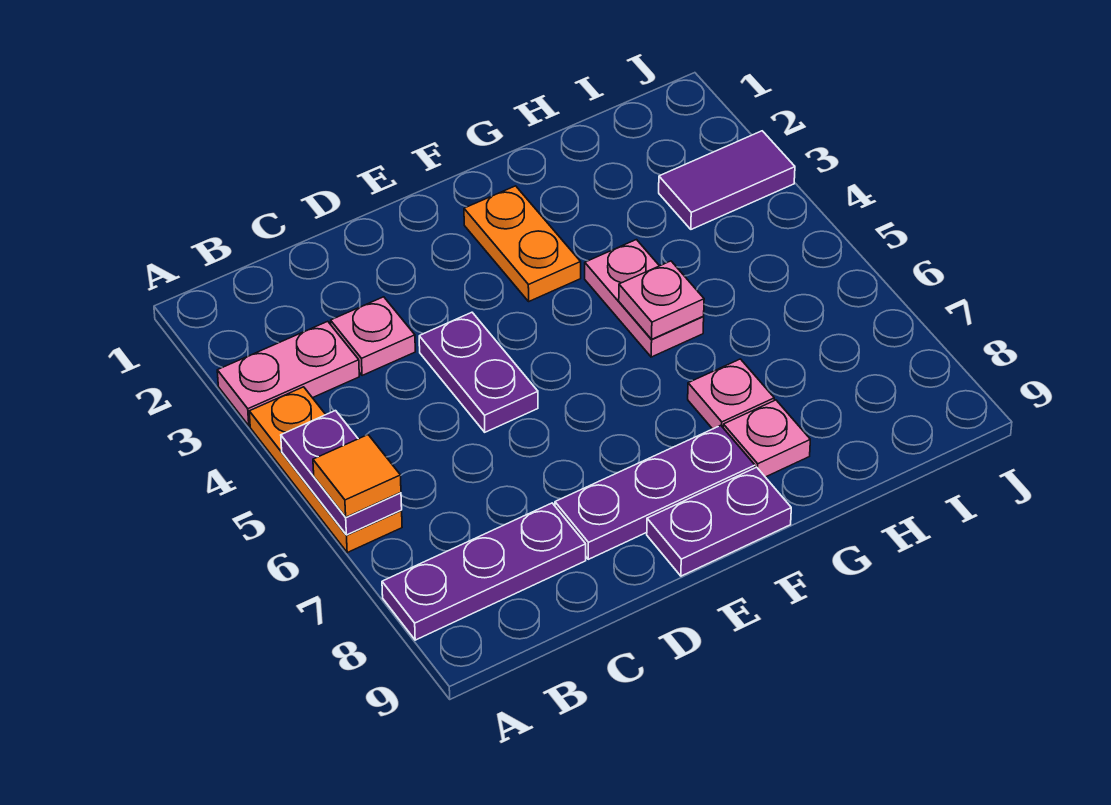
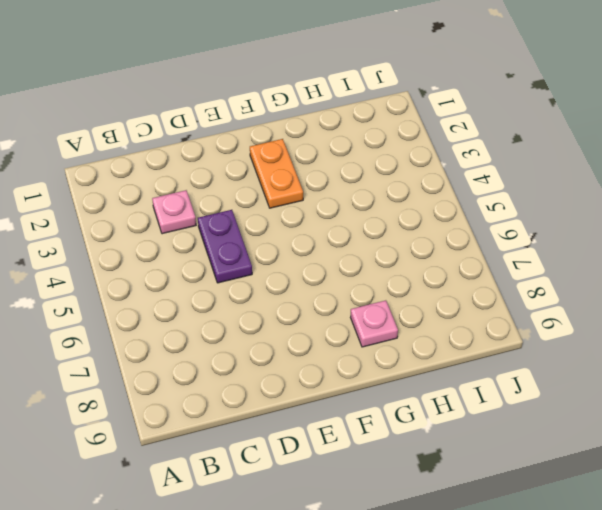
none -> pink plate A3:B3 level 1
none -> orange plate A4:A6 level 1
none -> purple plate A8:C8 level 1

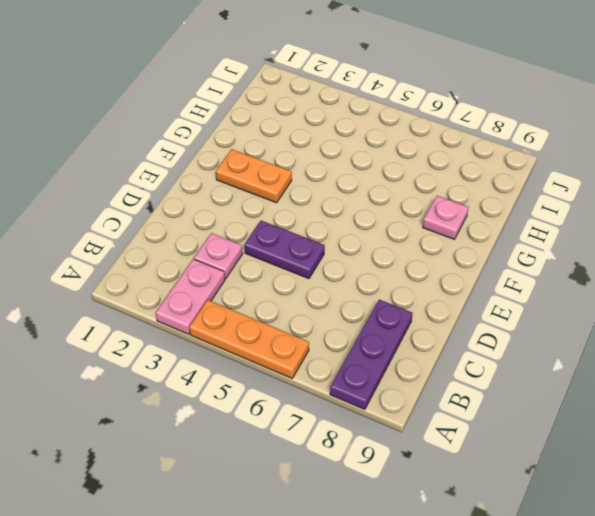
none -> purple plate D8:F8 level 1
none -> purple plate E9:F9 level 1
none -> pink plate G4:G5 level 1

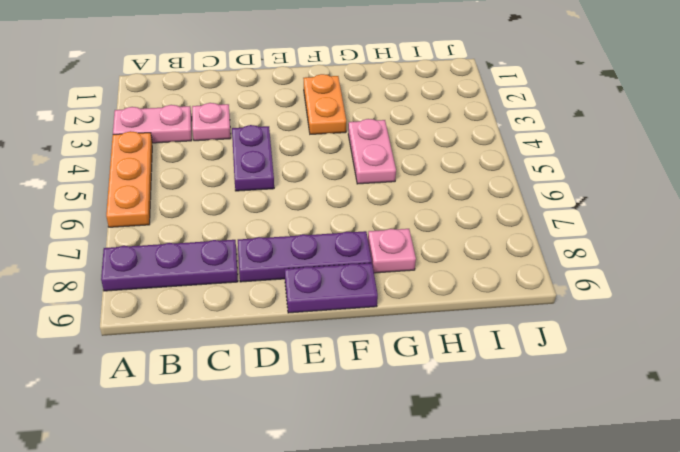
none -> pink plate G7 level 1
none -> purple tile I3:J3 level 1
none -> purple plate A5:A6 level 2

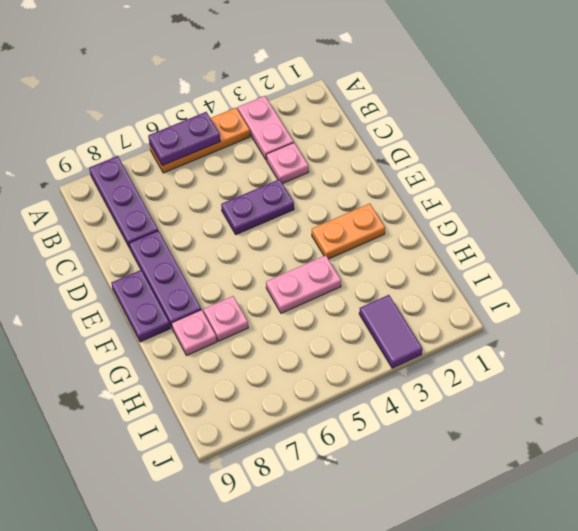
none -> pink plate G5 level 2
none -> orange tile A6 level 3

